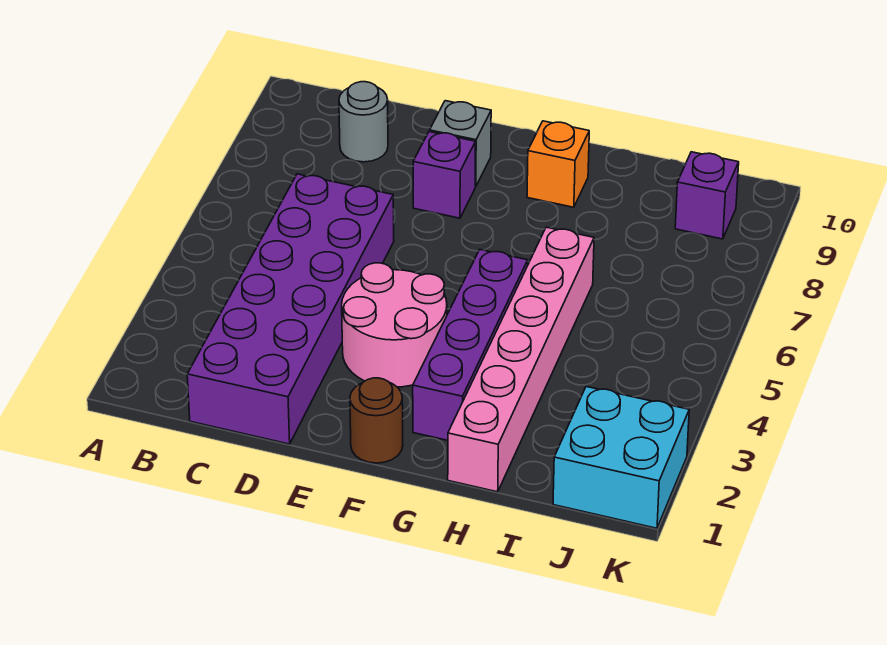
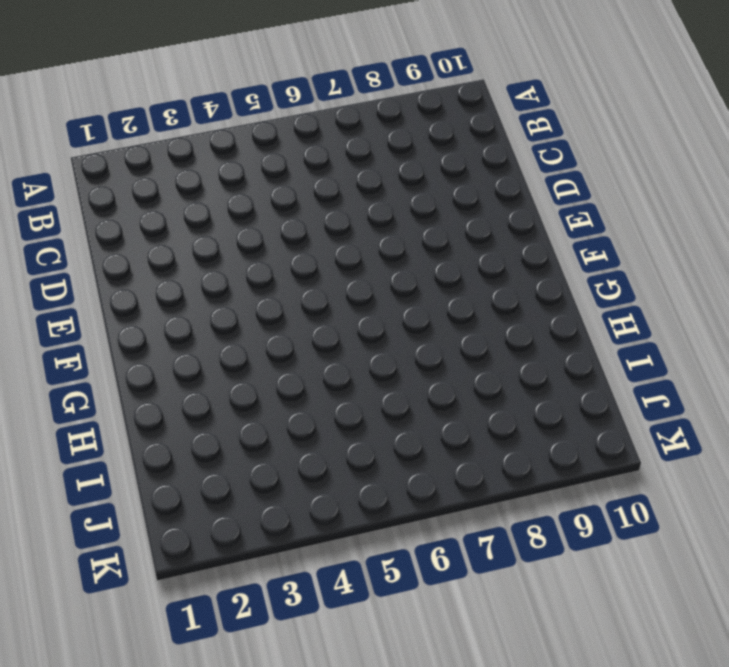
none -> purple brick C1:D6 level 1
none -> grey round brick C9 level 1

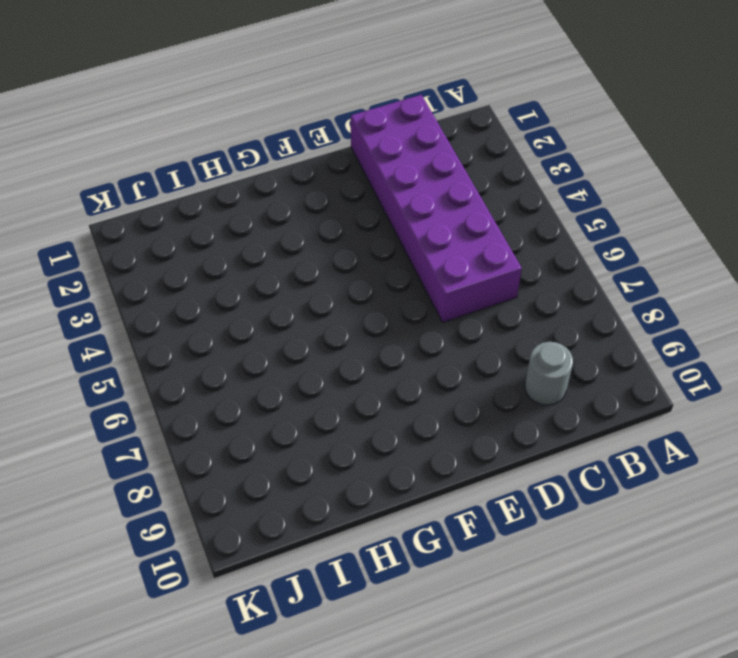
none -> pink round brick E3:F4 level 1
none -> purple brick E8 level 1

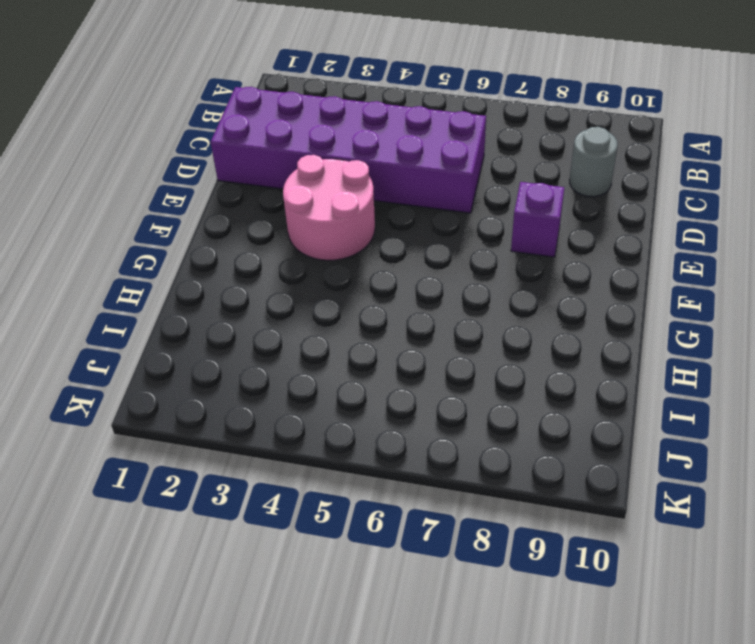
none -> grey brick E9 level 1
none -> brown round brick F1 level 1

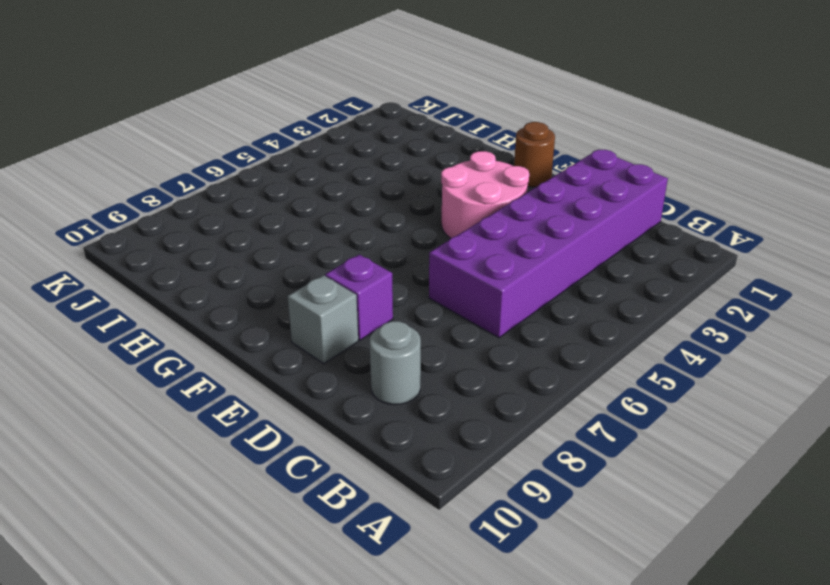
none -> purple brick G2:G5 level 1
none -> orange brick G9 level 1

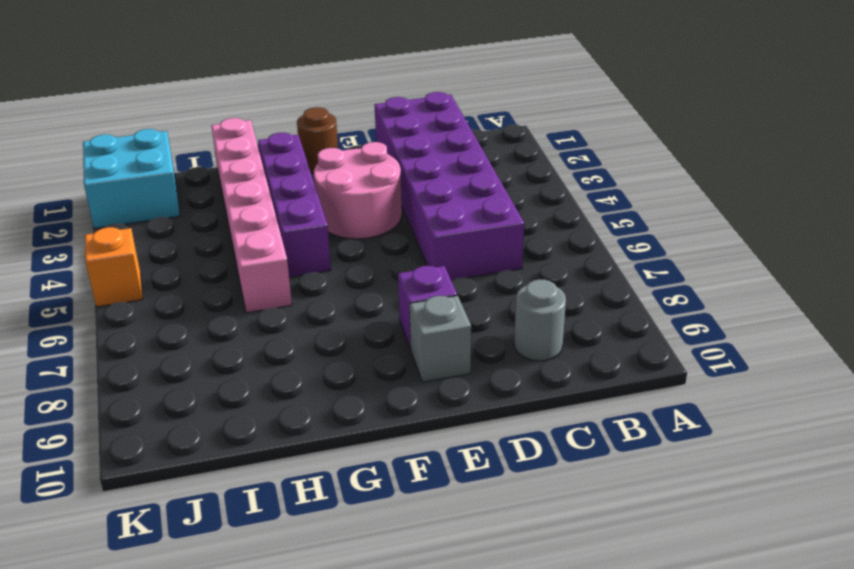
orange brick K5 level 1 -> orange brick G9 level 1
none -> purple brick J9 level 1

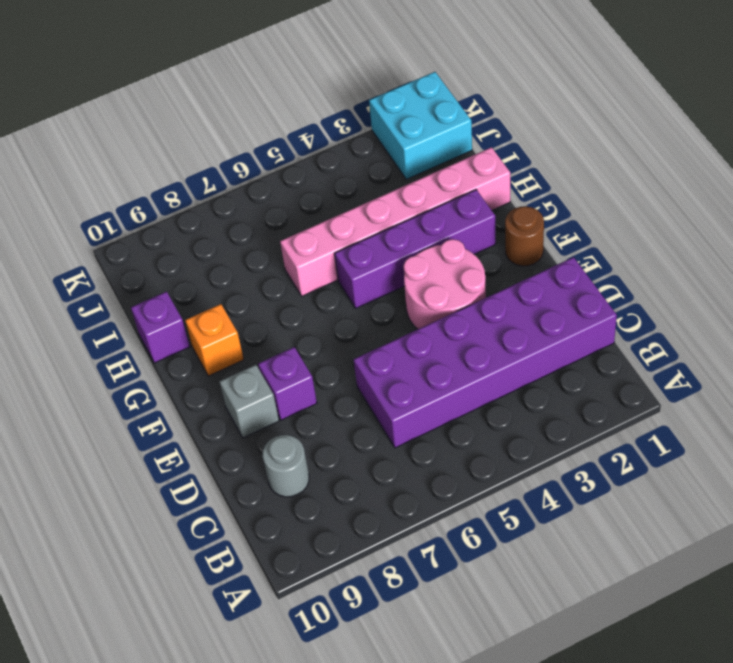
purple brick H10 level 1 -> purple brick J9 level 1

